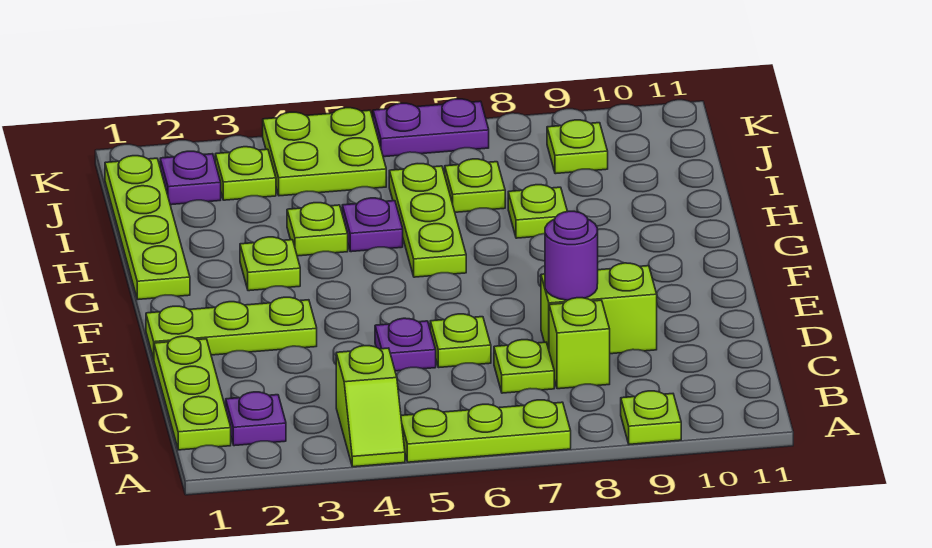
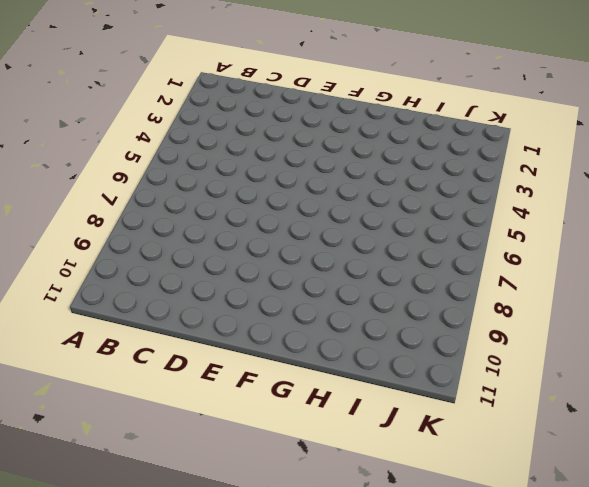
none -> lime slope A4:B4 level 1 top B
none -> lime plate A5:A7 level 1
none -> lime plate A9 level 1

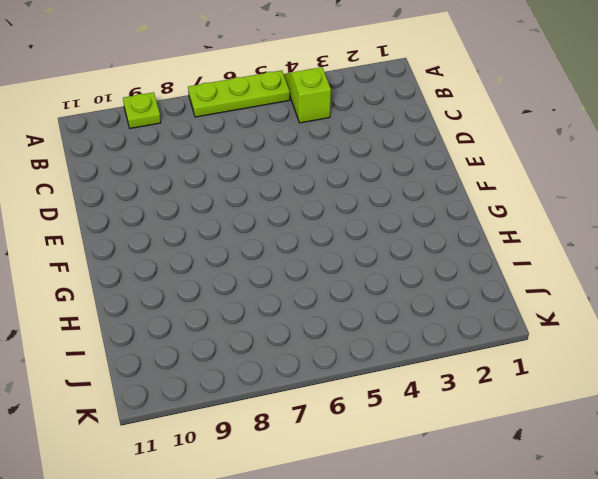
none -> lime plate B1:D1 level 1
none -> purple plate B2 level 1
none -> lime plate C7 level 1

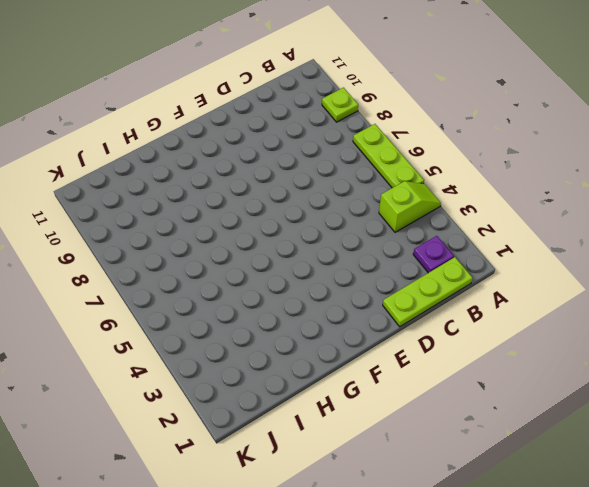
none -> lime plate C7 level 1
none -> lime brick C8 level 1
none -> purple plate D5 level 1

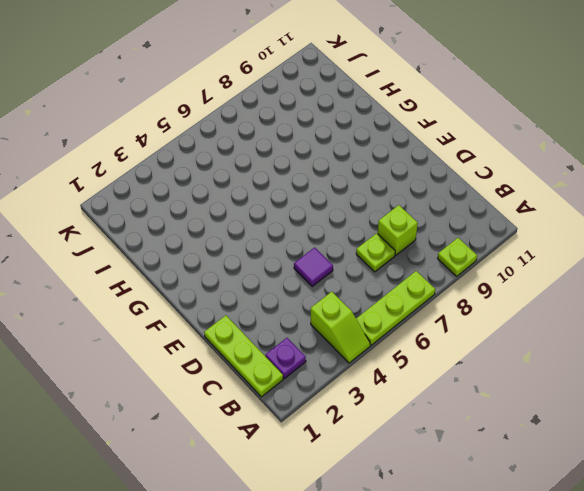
purple tile D5 level 1 -> purple plate D5 level 1
none -> lime plate D6 level 1
none -> lime brick D8:D9 level 1
none -> lime plate E1:E3 level 1

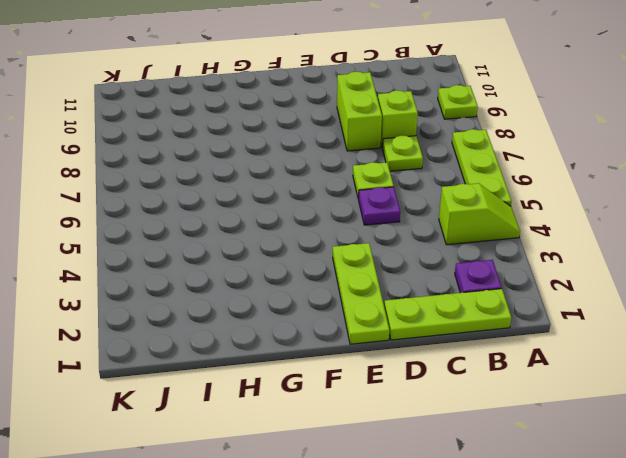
none -> lime plate G1:J1 level 1
none -> lime plate G3 level 1
none -> lime plate G6:I6 level 1

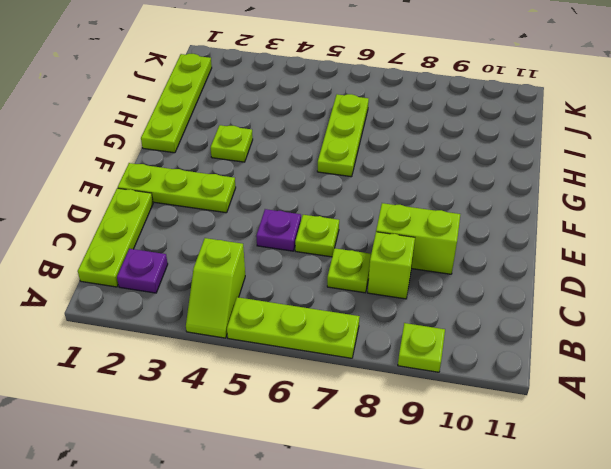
none -> lime plate H4 level 1
none -> purple plate H5 level 1
none -> lime plate H8 level 1

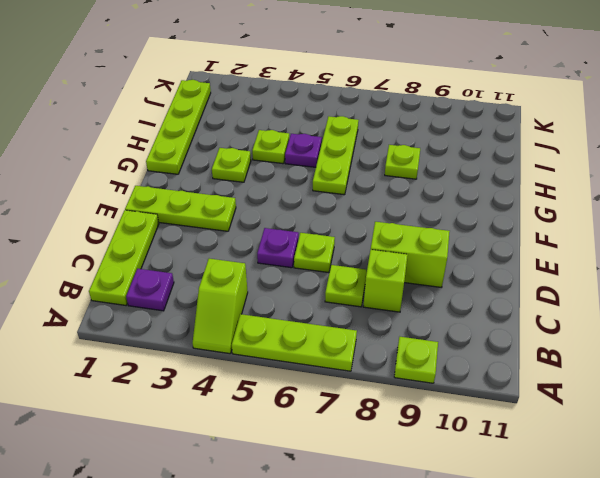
none -> lime plate I7 level 1
none -> purple plate J2 level 1
none -> lime plate J3 level 1

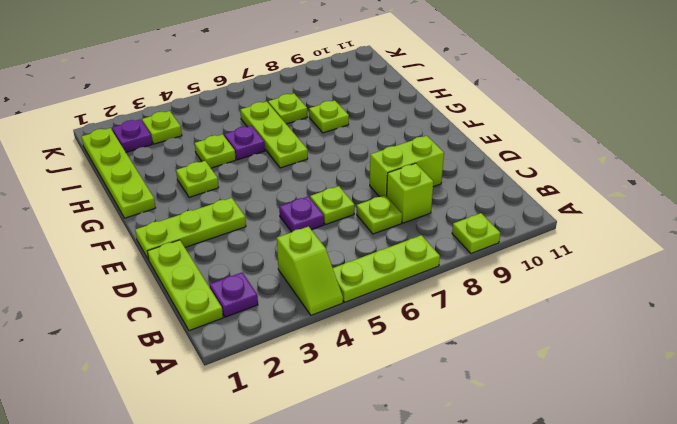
none -> lime plate J4:K5 level 1
none -> lime plate J9 level 1
none -> purple plate K6:K7 level 1

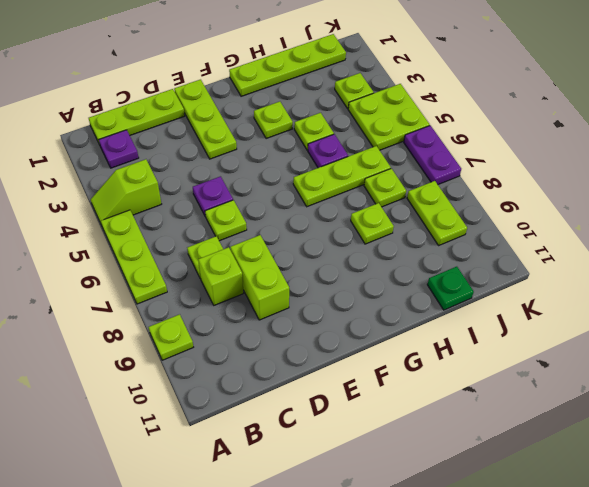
green plate I11 level 1 -> none
lime plate J8:J9 level 1 -> lime plate J9 level 1
none -> purple plate J2 level 1
none -> purple round brick D8 level 2

